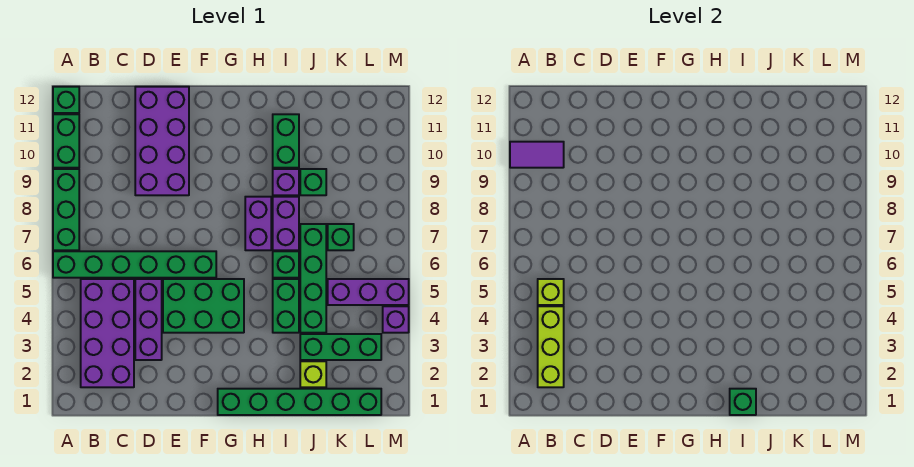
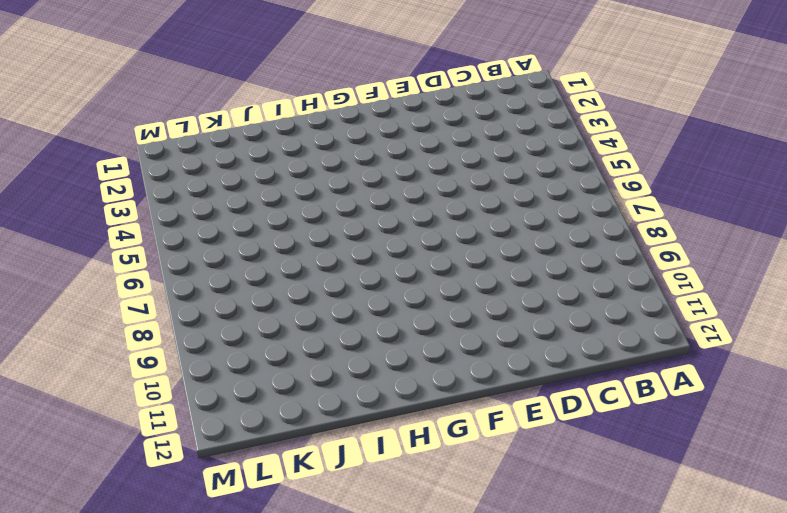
none -> green brick A6:F6 level 1
none -> green brick A7:A9 level 1
none -> green brick A10:A11 level 1

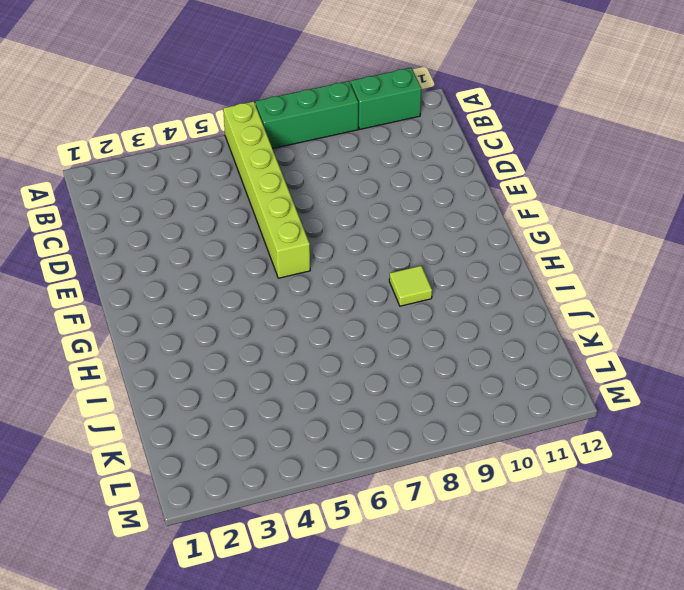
lime brick A6:F6 level 1 -> green brick A6:F6 level 1
lime tile H9 level 1 -> none
none -> green brick A12 level 1
none -> purple brick B2:C5 level 1
none -> purple brick D3:D5 level 1

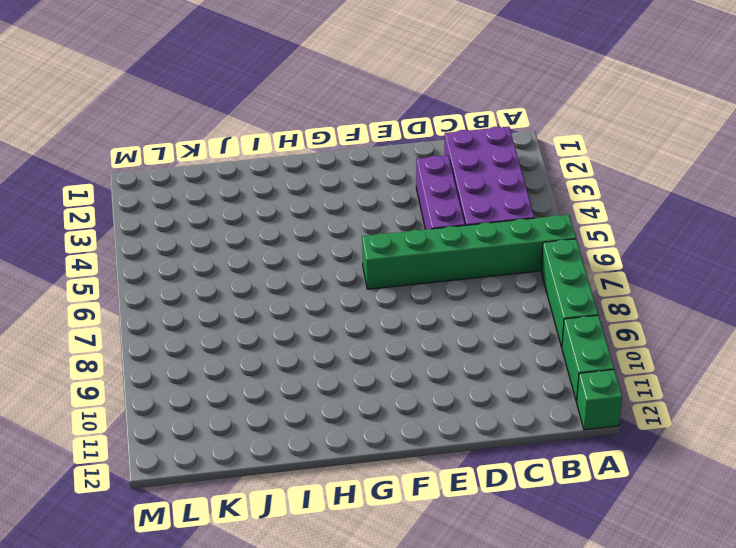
none -> purple brick D9:E12 level 1
none -> green brick E4:G5 level 1
none -> green brick G1:L1 level 1

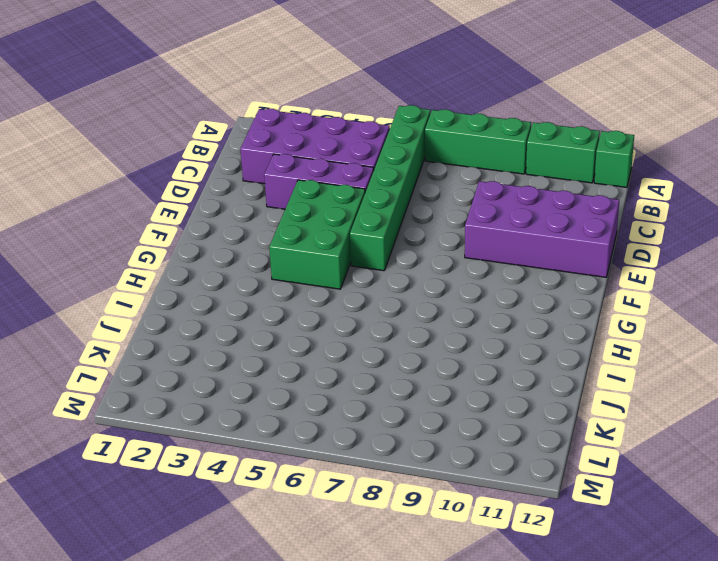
none -> green brick G1:L1 level 1
none -> purple brick H7:H8 level 1
none -> green brick I4:I5 level 1

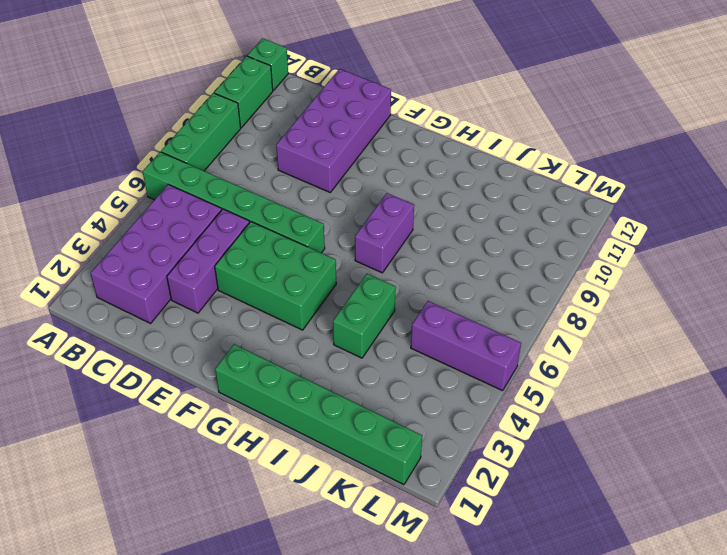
none -> green brick I6 level 1
none -> purple brick I7:I8 level 1
none -> purple brick I9 level 1

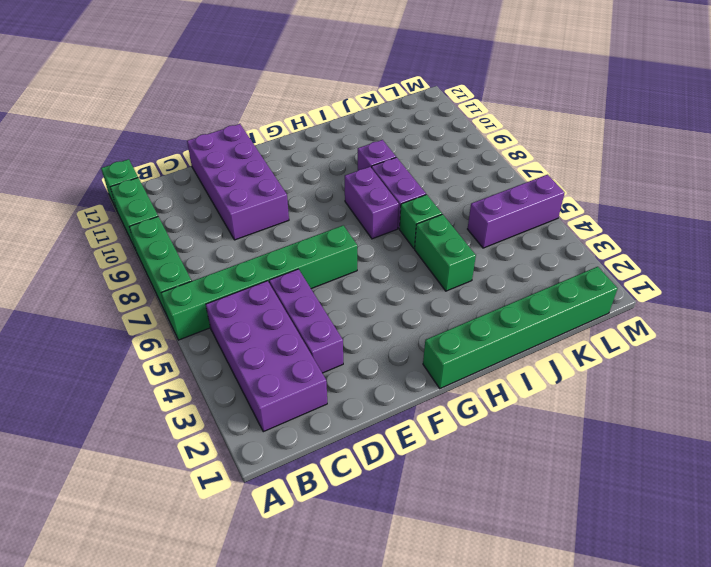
none -> green brick E4:G5 level 1
none -> green brick I10:I11 level 1
none -> lime brick J2 level 1

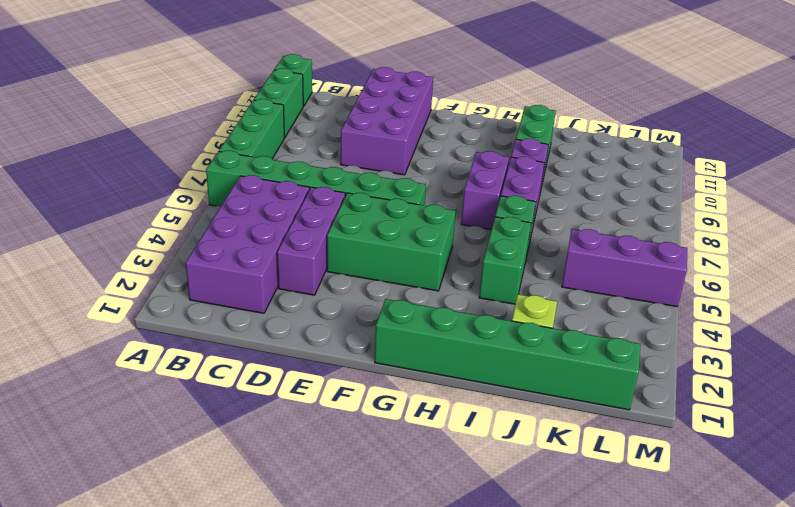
none -> green brick J3:L3 level 1
none -> green brick J4:J7 level 1
none -> green brick J9 level 1

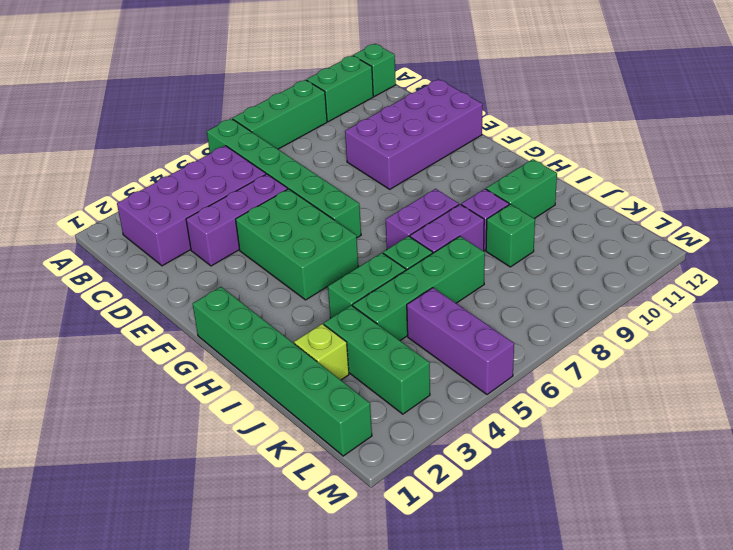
none -> green brick K7 level 1
none -> purple brick M4 level 1
none -> purple tile A10:B10 level 2

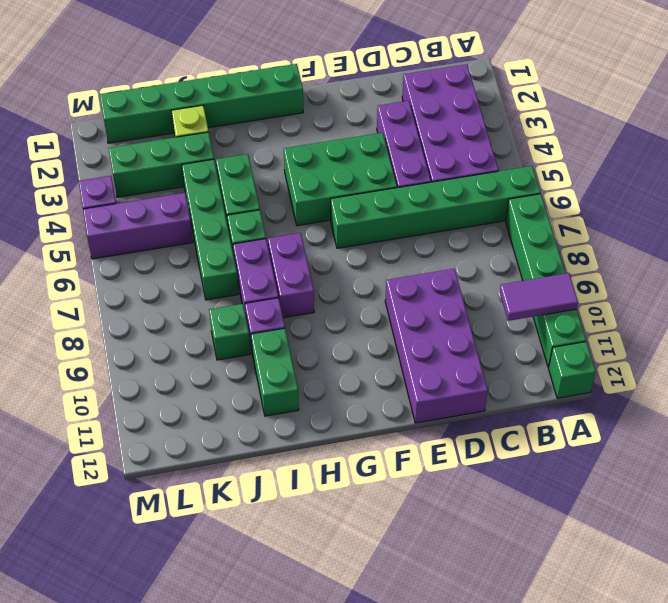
none -> green brick K7 level 1
none -> lime brick B2:B4 level 2
none -> lime brick B5 level 2

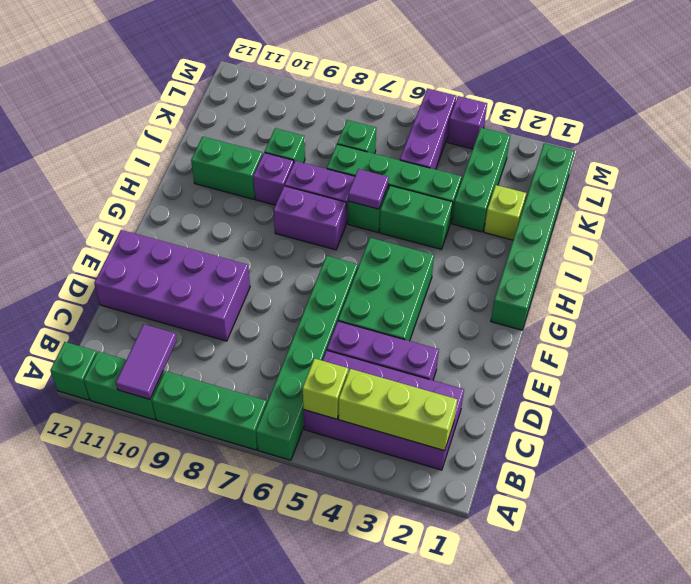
purple tile I6 level 2 -> none
none -> green brick I1 level 2

